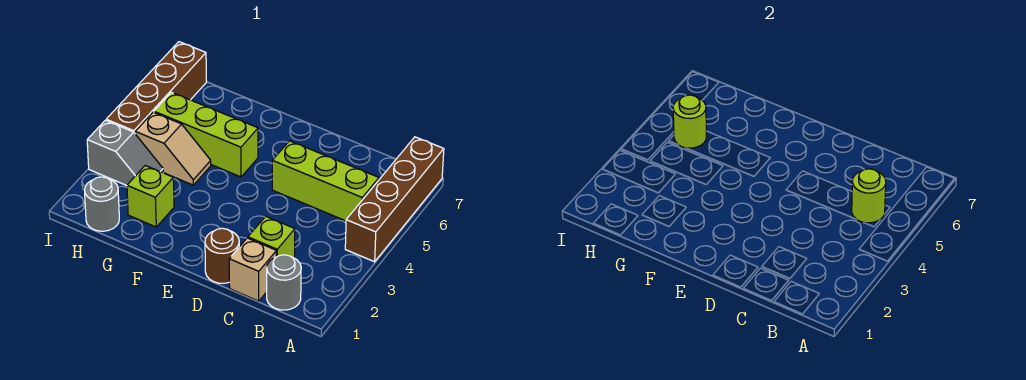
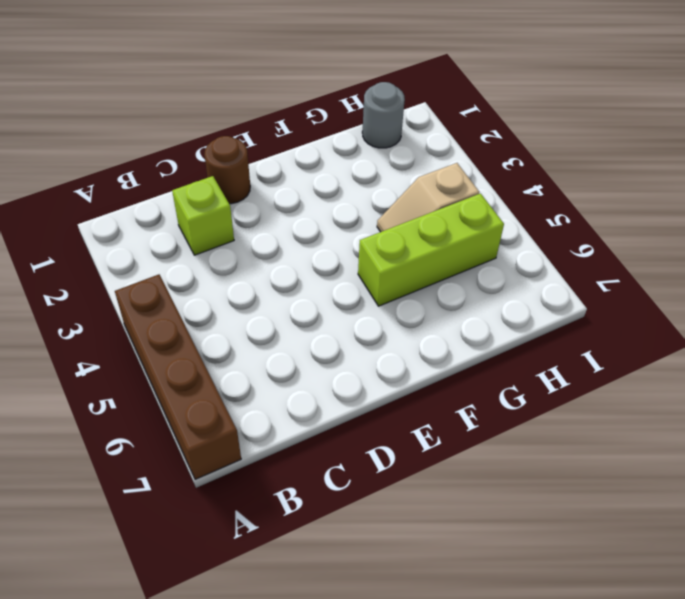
none -> grey round brick B1 level 1
none -> lime brick B5:D5 level 1
none -> tan brick C1 level 1

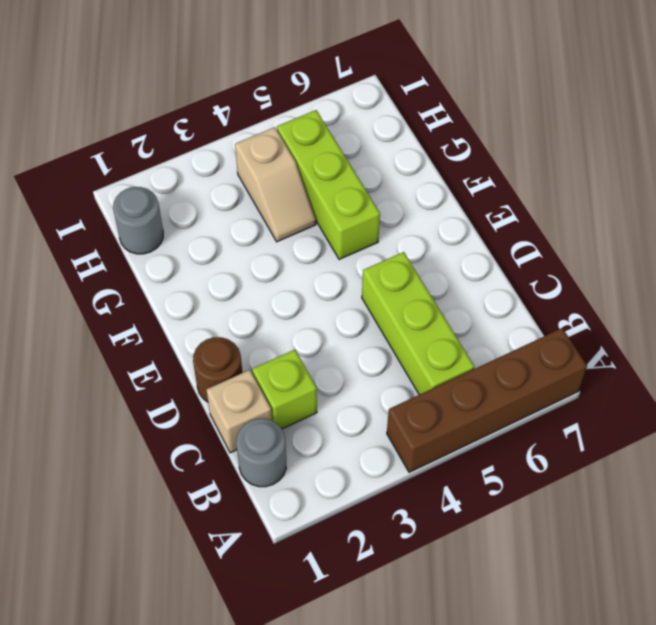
none -> lime brick G2 level 1
none -> grey slope H3:I3 level 1 top I
none -> brown brick I4:I7 level 1

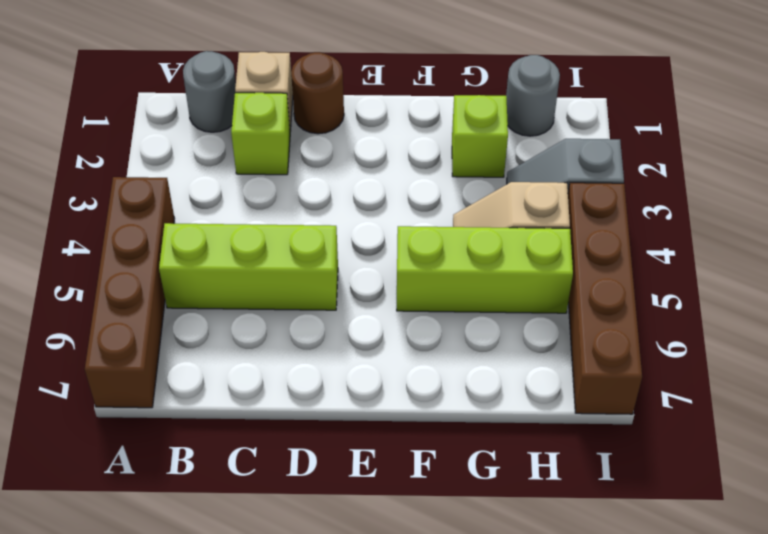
none -> lime round brick B5 level 2
none -> lime round brick H5 level 2

